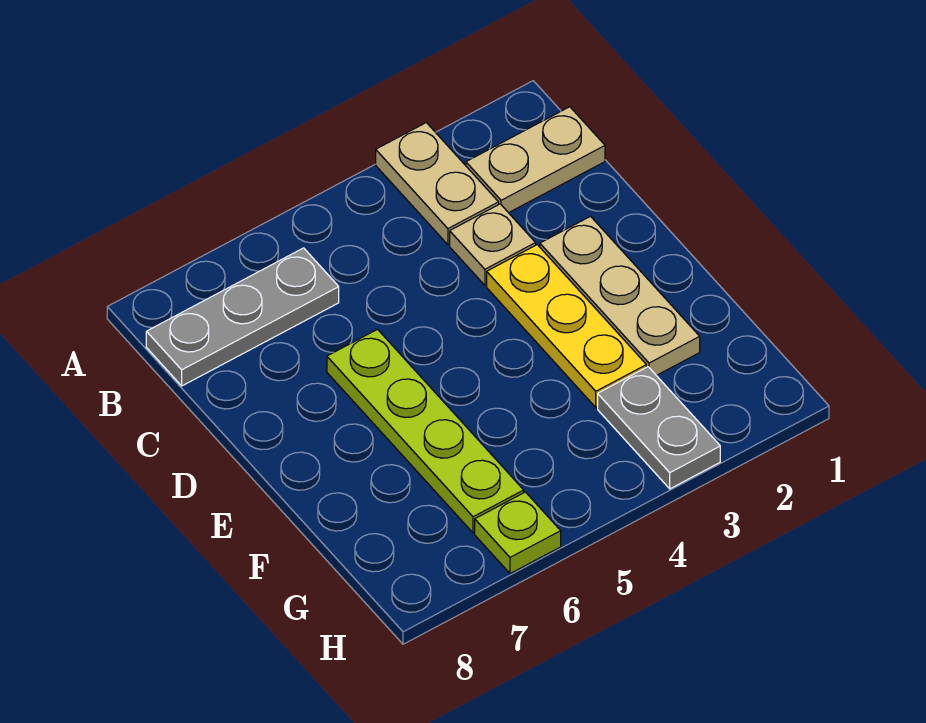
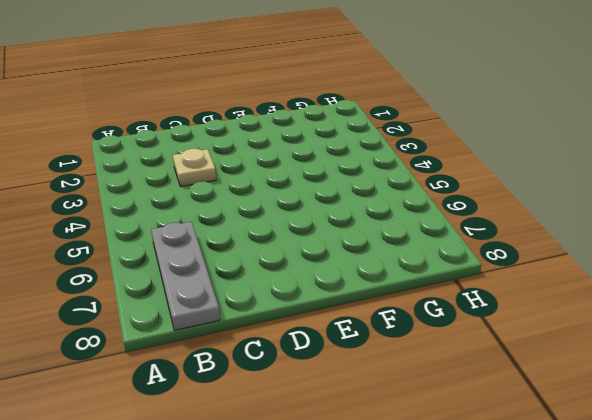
none -> tan plate A3:B3 level 1
none -> tan plate B1:B2 level 1

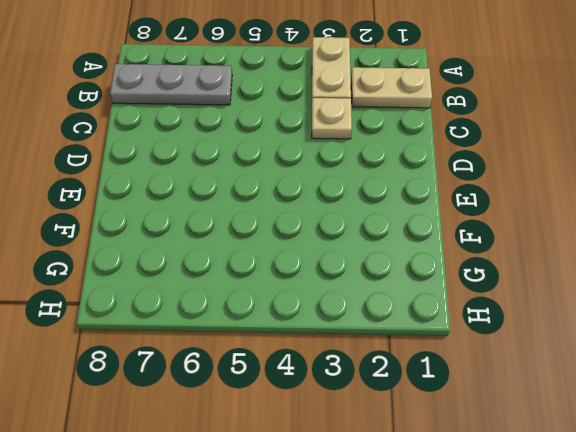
none -> tan plate D2:F2 level 1
none -> yellow plate D3:F3 level 1

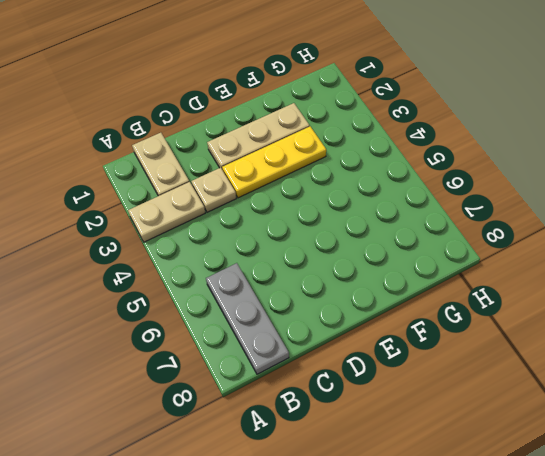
none -> lime plate D6:G6 level 1
none -> grey plate G3:H3 level 1

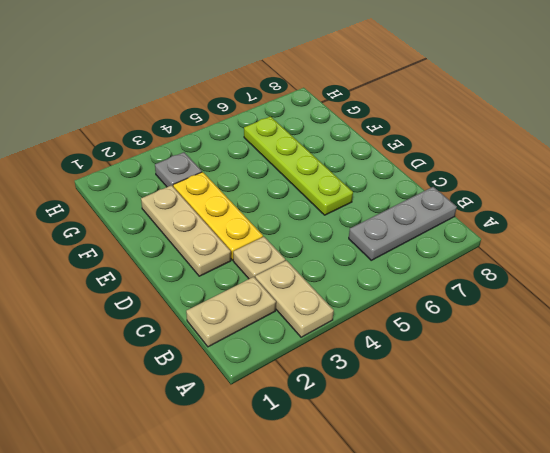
grey plate G3 level 1 -> grey plate G3:H3 level 1
none -> lime plate H6 level 1

